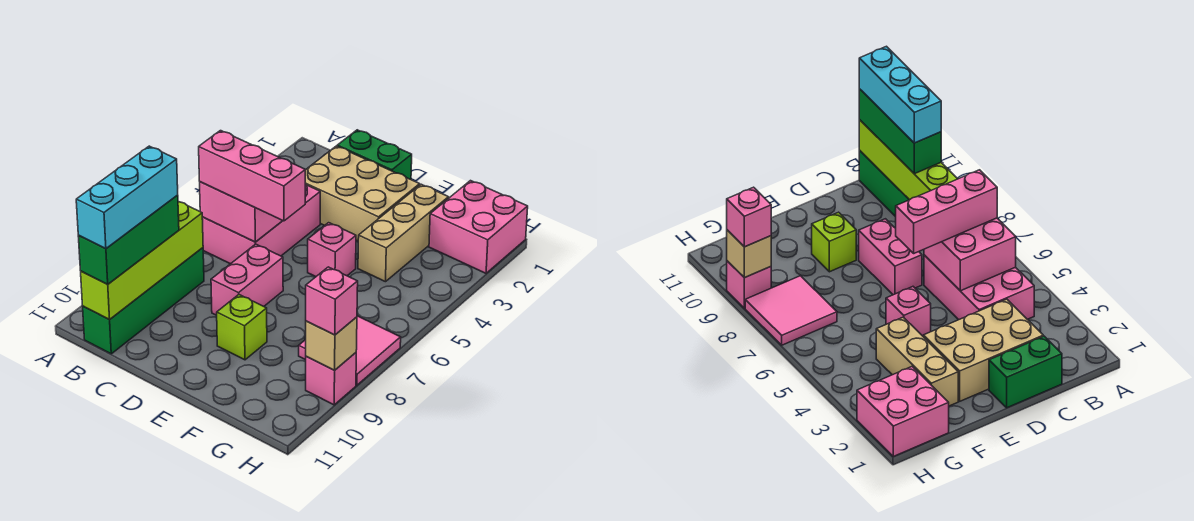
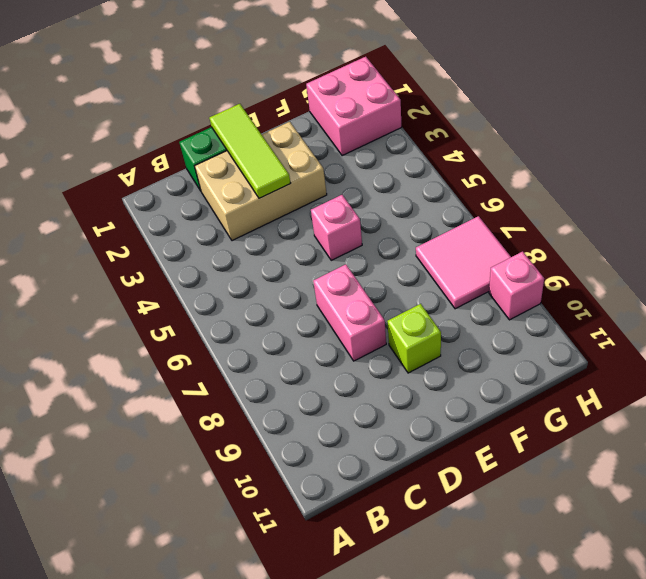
lime tile D1:D3 level 2 -> none
none -> pink brick B4:C6 level 1
none -> green brick B8:B11 level 1
none -> tan brick F2:F4 level 1

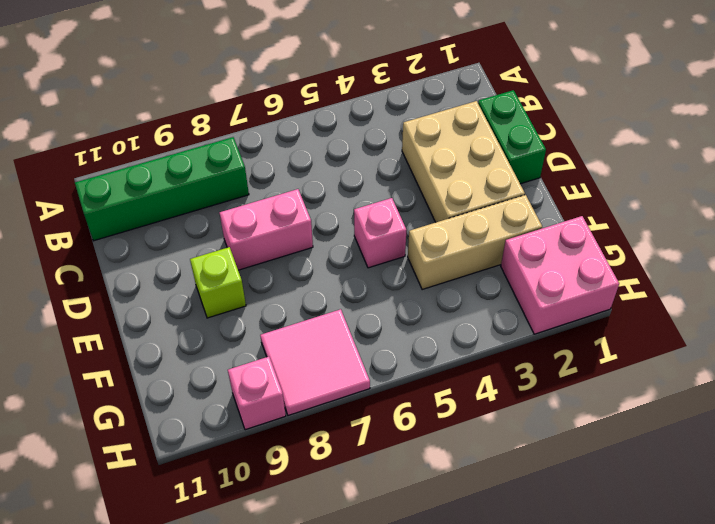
none -> pink brick B4:C6 level 1
none -> pink brick B5:C6 level 2
none -> lime brick B8:B11 level 2

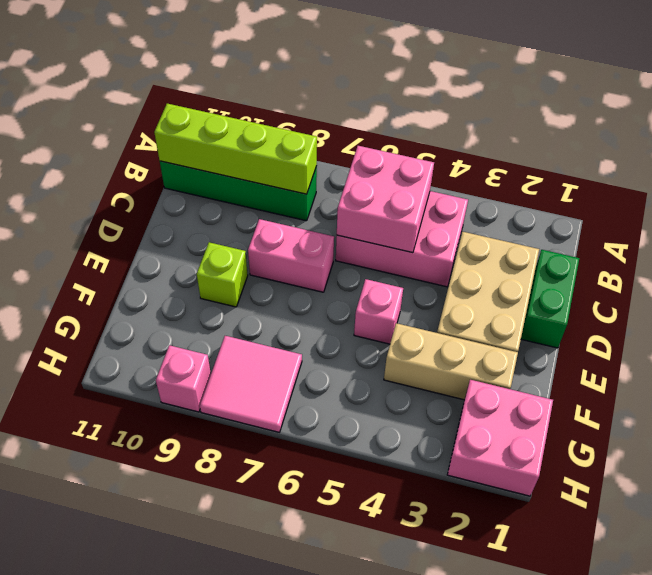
none -> tan brick H9 level 2
none -> pink brick B6:D6 level 3
none -> green brick B9:B11 level 3

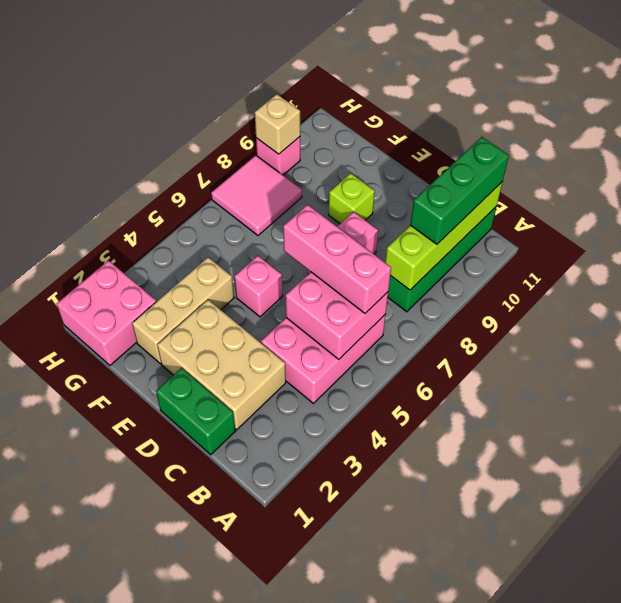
none -> pink brick H9 level 3
none -> cyan brick B9:B11 level 4

